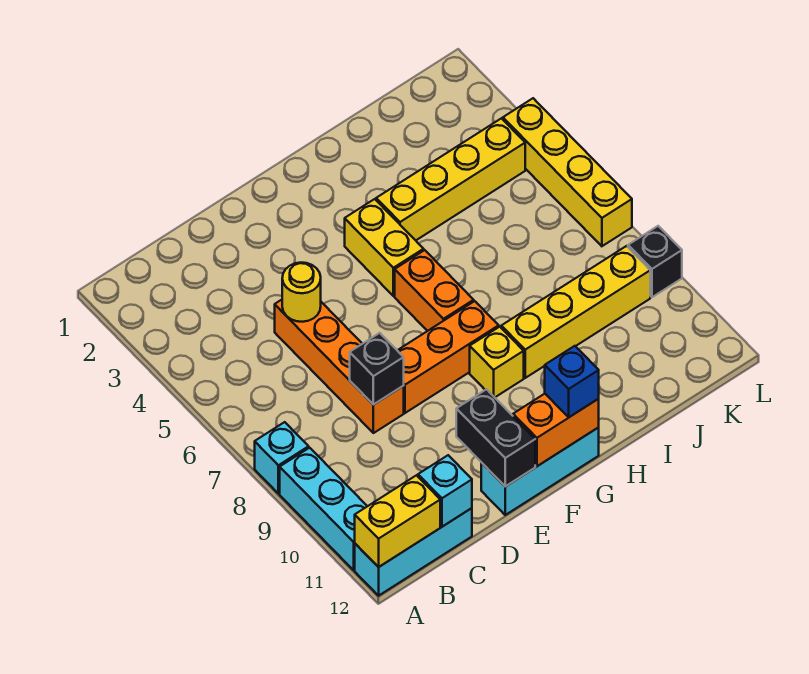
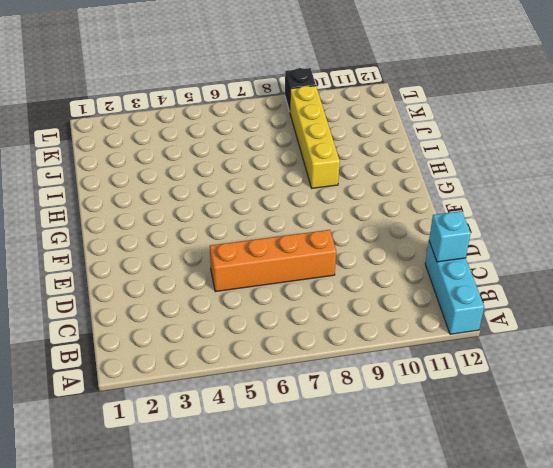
none -> cyan brick A8 level 1
none -> cyan brick A9:A11 level 1
none -> orange brick E8:G8 level 1

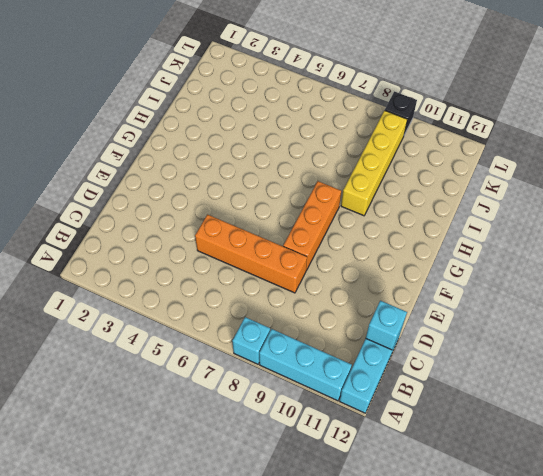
none -> cyan brick E12:G12 level 1
none -> yellow brick G4:G5 level 1
none -> orange brick G6:G7 level 1

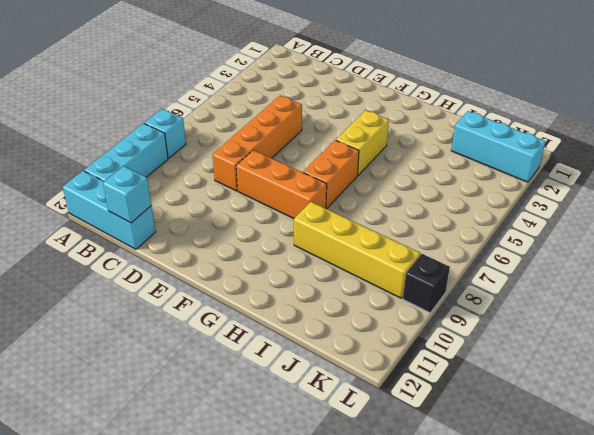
cyan brick J2:L2 level 1 -> cyan brick E12:G12 level 1
none -> yellow brick G9 level 1
none -> yellow brick H4:K4 level 1
none -> yellow brick L4:L7 level 1

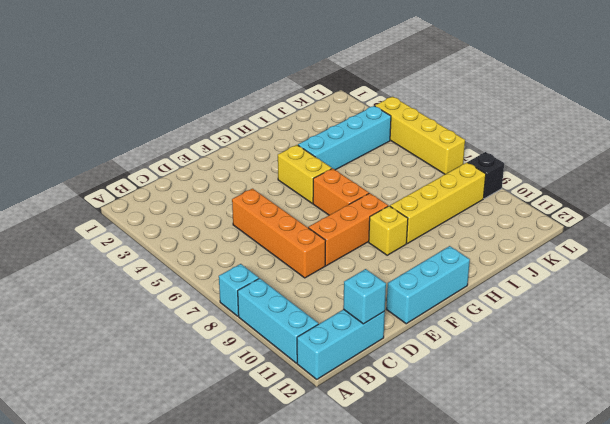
cyan brick H4:K4 level 1 -> yellow brick H4:K4 level 1
none -> yellow brick A12:B12 level 2
none -> yellow round brick D5 level 2
none -> black brick D8 level 2

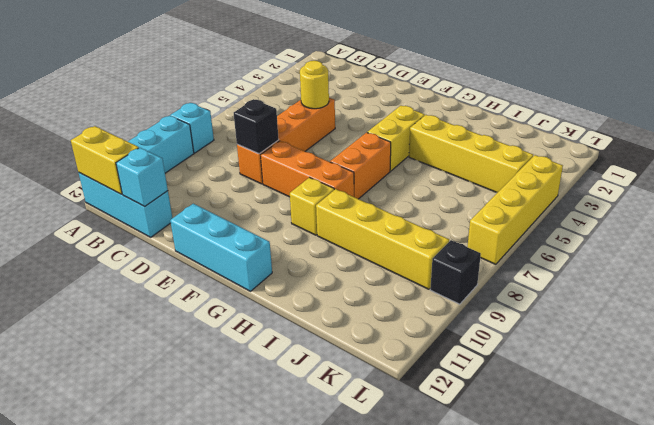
none -> black brick E11:E12 level 2
none -> orange brick F12:G12 level 2
none -> blue brick G12 level 3

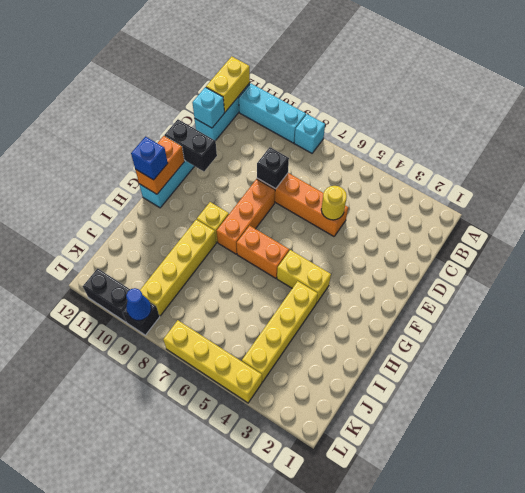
blue cone L9 level 2 -> none
black brick L10:L11 level 1 -> none

